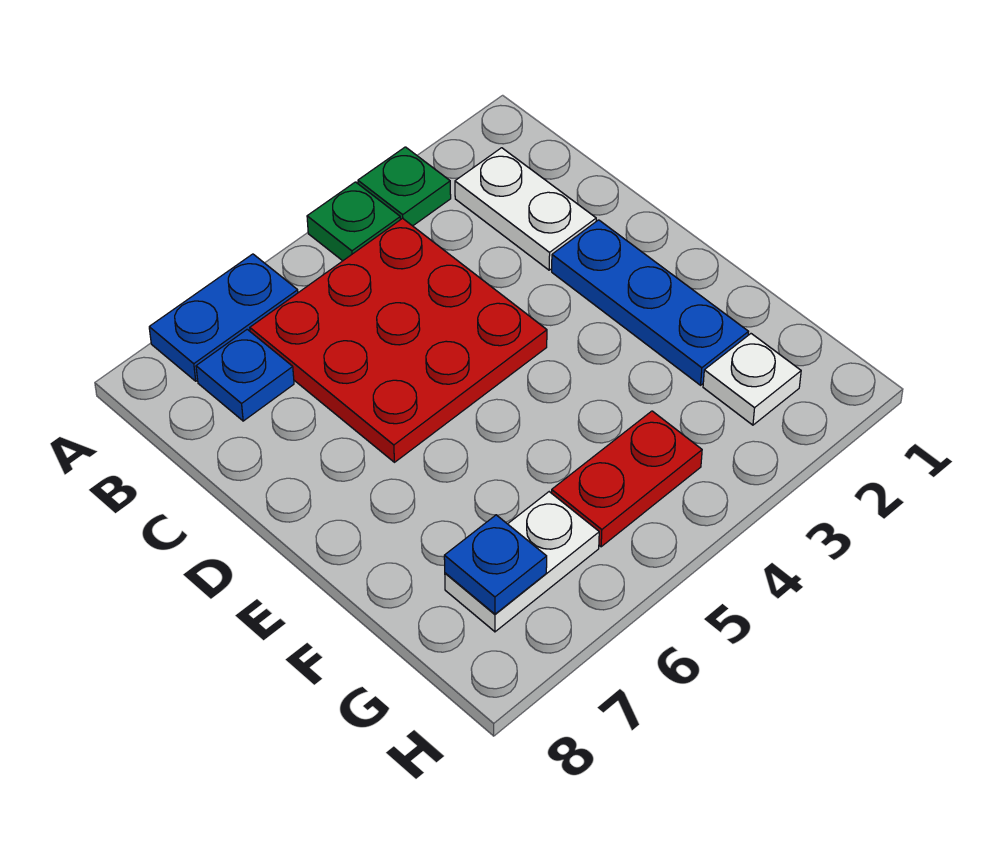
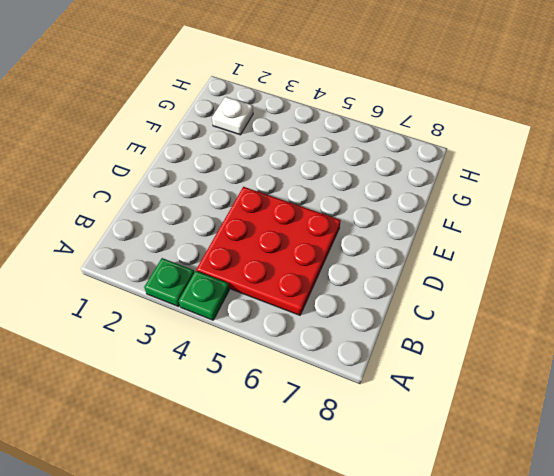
none -> blue plate A6:A7 level 1
none -> white plate B2:C2 level 1

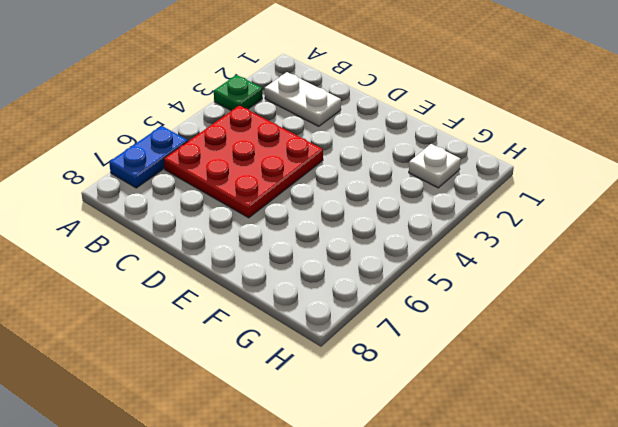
none -> green plate A4 level 1
none -> blue plate B7 level 1

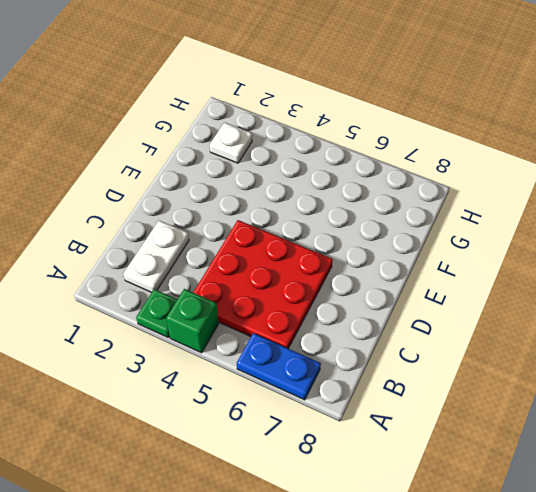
green brick A4 level 1 -> green plate A4 level 1
none -> blue plate B7 level 1
none -> blue plate D2:F2 level 1

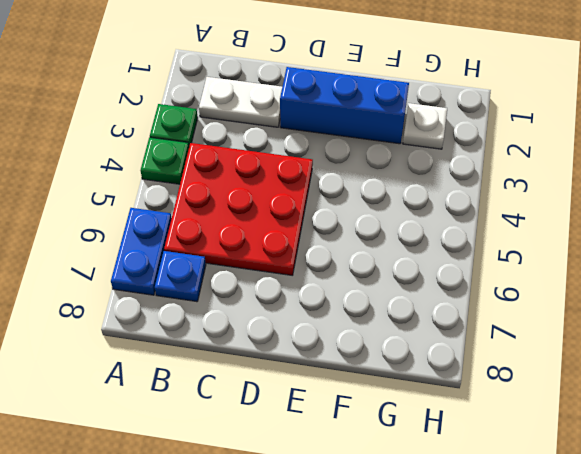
blue brick D2:F2 level 1 -> blue plate D2:F2 level 1
none -> red plate G4:G5 level 1
none -> white plate G6:G7 level 1

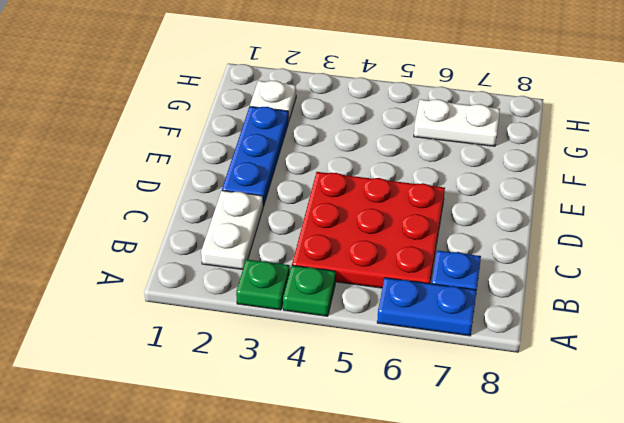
none -> red plate G4:G5 level 1
none -> blue plate G7 level 2

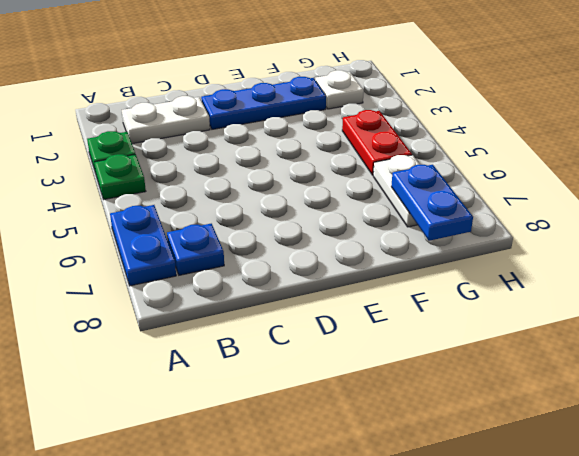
blue plate G7:G8 level 2 -> blue plate G7 level 2
none -> red plate B4:D6 level 1

